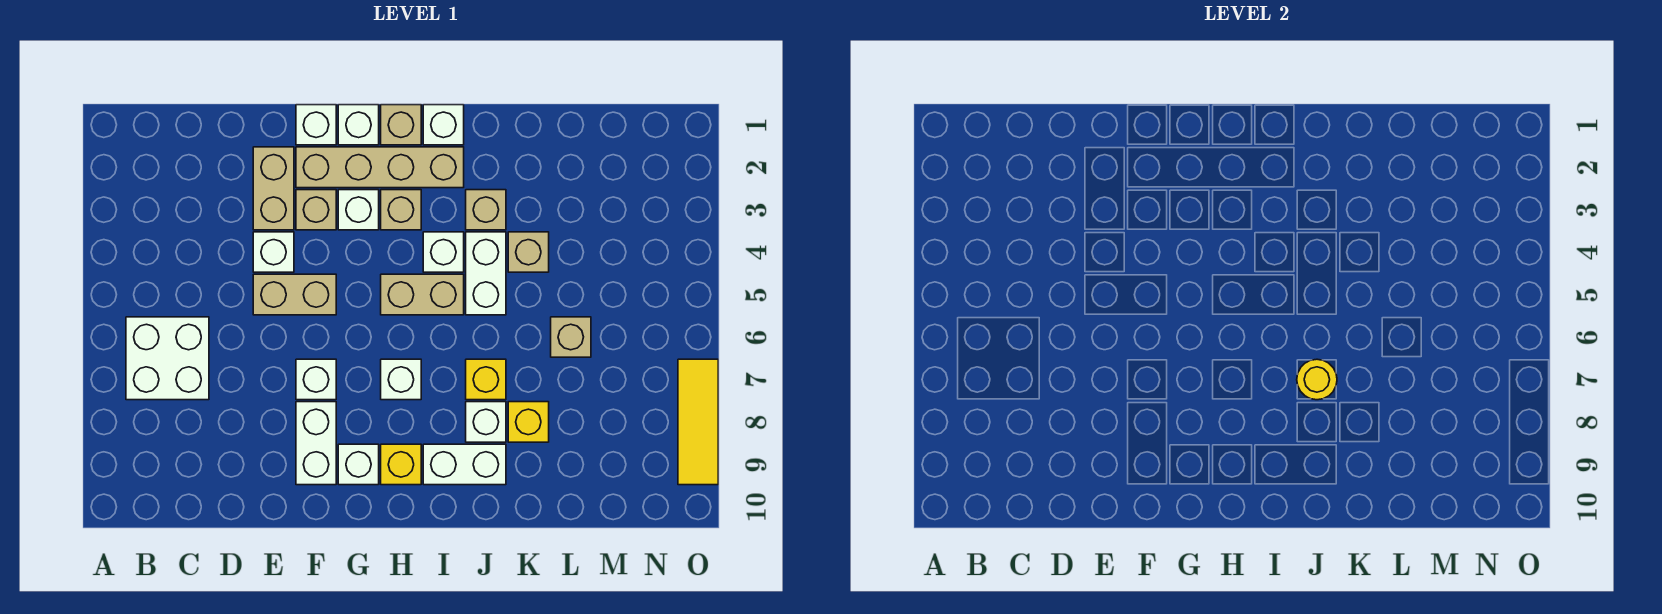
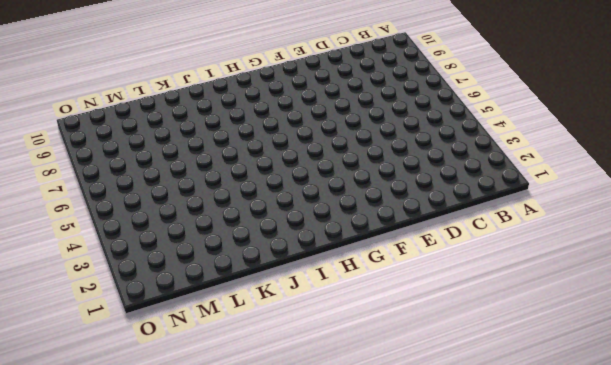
none -> white brick B6:C7 level 1
none -> tan brick E2:E3 level 1
none -> white brick E4 level 1

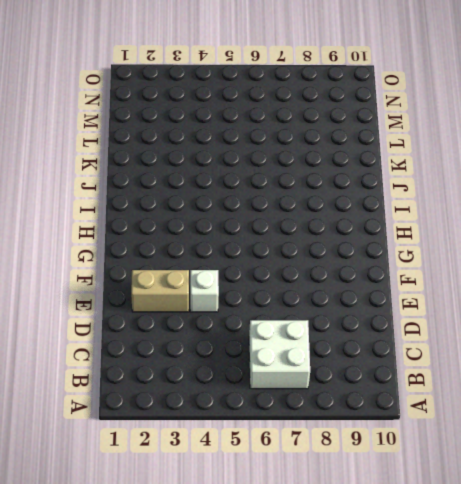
none -> tan brick E5:F5 level 1
none -> white brick F1 level 1
none -> tan brick F2:I2 level 1

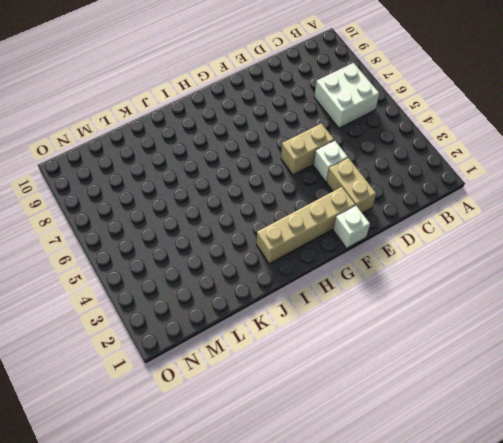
none -> tan brick F3 level 1
none -> white brick F7 level 1
none -> white brick F8:F9 level 1

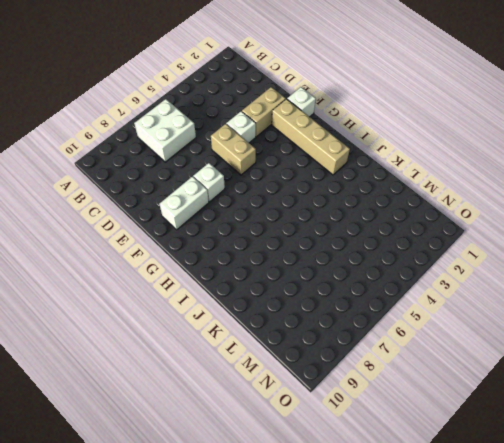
none -> tan brick F3 level 1
none -> white brick G1 level 1
none -> white brick G3 level 1

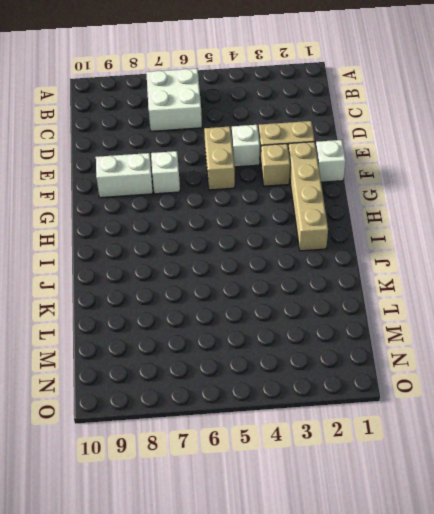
none -> white brick G1 level 1
none -> white brick G3 level 1
none -> white brick G9 level 1

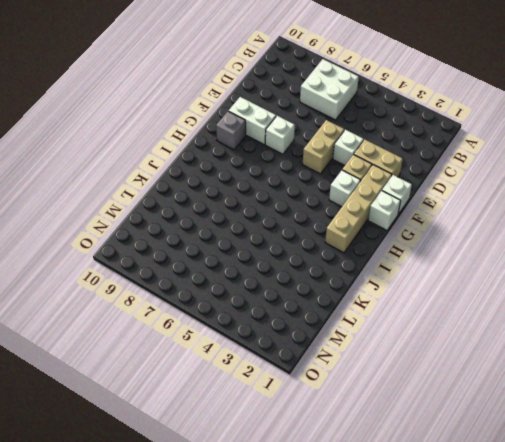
grey brick G9 level 1 -> white brick G9 level 1
none -> tan brick H1 level 1
none -> tan brick H3 level 1
none -> tan brick H5:I5 level 1

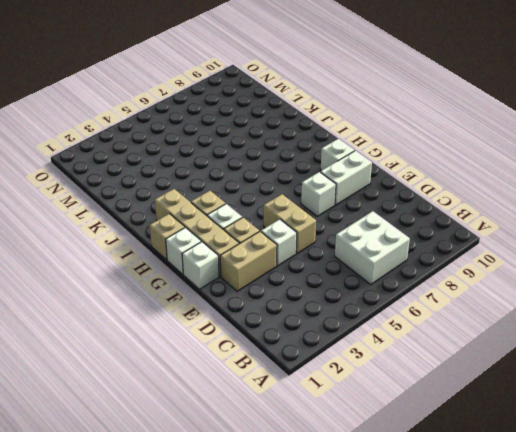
none -> tan brick H5:I5 level 1
none -> white brick H7 level 1
none -> yellow brick H9 level 1

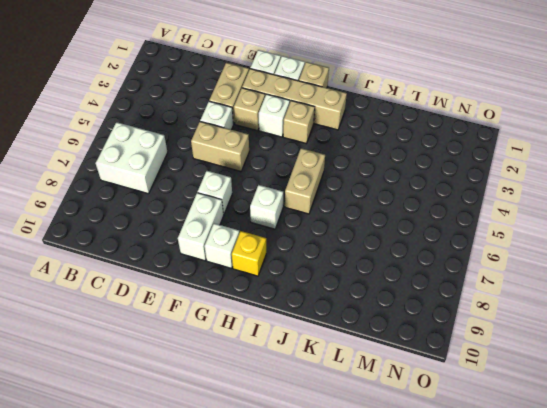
tan brick I5:I6 level 1 -> tan brick H5:I5 level 1
none -> white brick I1 level 1
none -> white brick I4 level 1
none -> white brick I9:J9 level 1

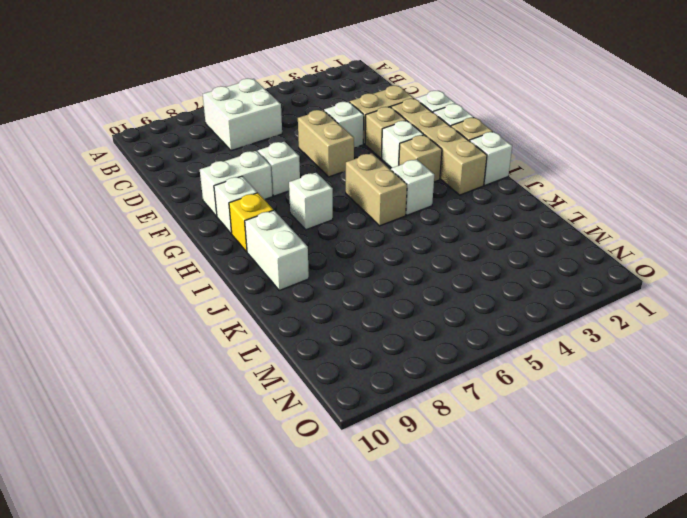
none -> tan brick J3 level 1
none -> white brick J4:J5 level 1
none -> yellow brick J7 level 1

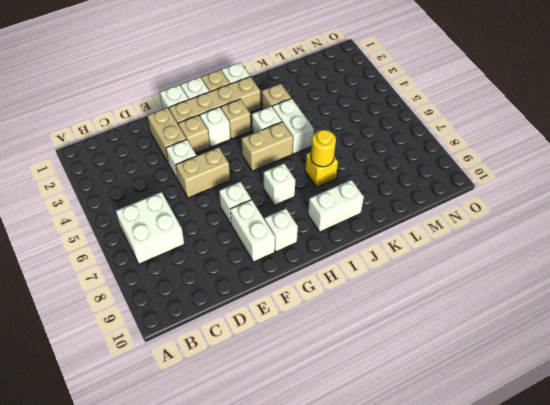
none -> yellow brick H9 level 1
none -> white brick J8 level 1
none -> tan brick K4 level 1

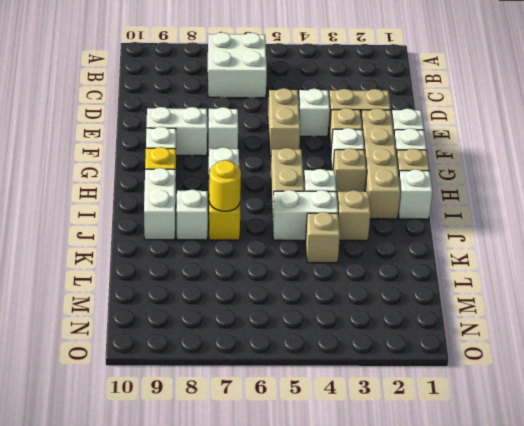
none -> yellow brick K8 level 1
none -> tan brick L6 level 1
none -> yellow tile O7:O9 level 1

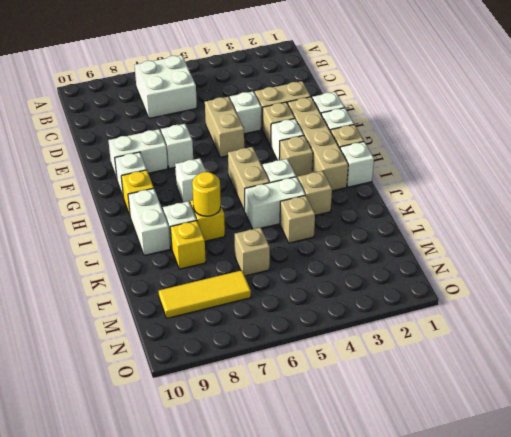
yellow tile M7:M9 level 1 -> yellow tile O7:O9 level 1

